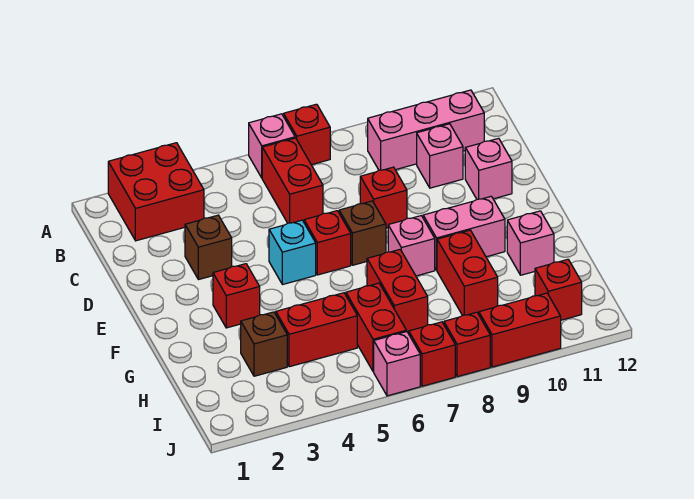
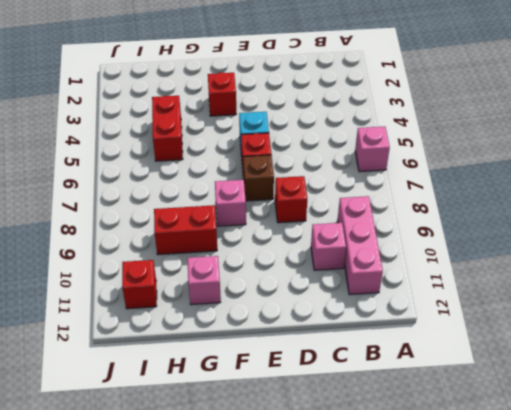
none -> red brick A2:B3 level 1
none -> red brick A7 level 1
none -> red brick B6:C6 level 1

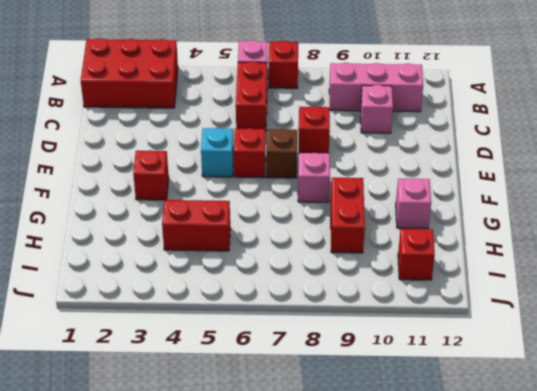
red brick A1:B3 level 1 -> red brick A2:B3 level 1
none -> brown brick D3 level 1
none -> pink brick D11 level 1
none -> pink brick F9:F10 level 1

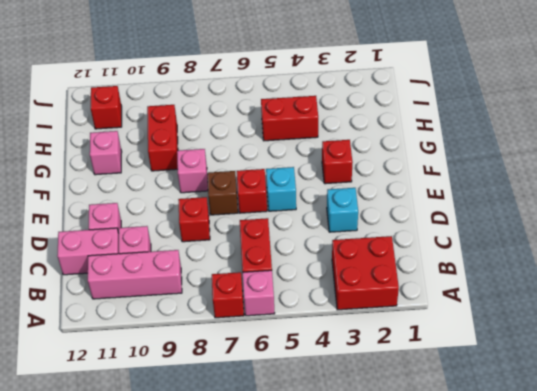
pink brick C11:C12 level 1 -> pink brick F9:F10 level 1
cyan brick D3 level 1 -> brown brick D3 level 1
none -> red brick G7:H7 level 1
none -> brown brick H3 level 1
none -> red brick H6:I6 level 1

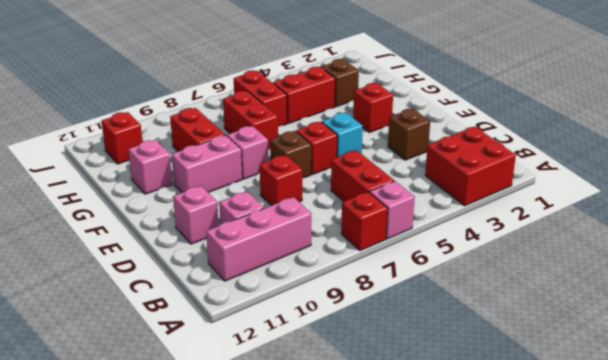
none -> pink brick J6 level 1
none -> red brick J7 level 1
none -> red brick J8 level 1

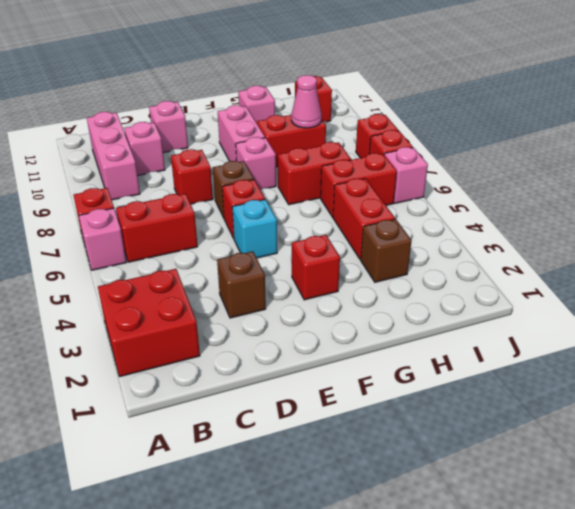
pink cone H9 level 2 -> none
none -> red brick J9:J10 level 1

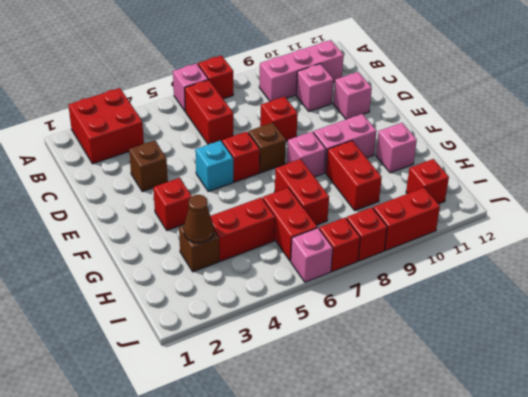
brown cone H3 level 2 -> none

